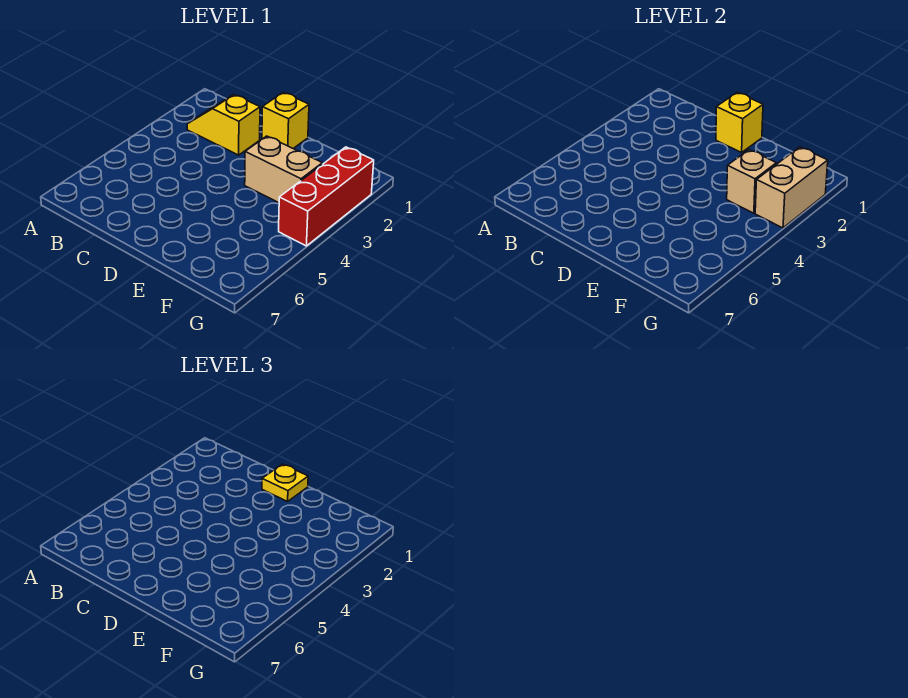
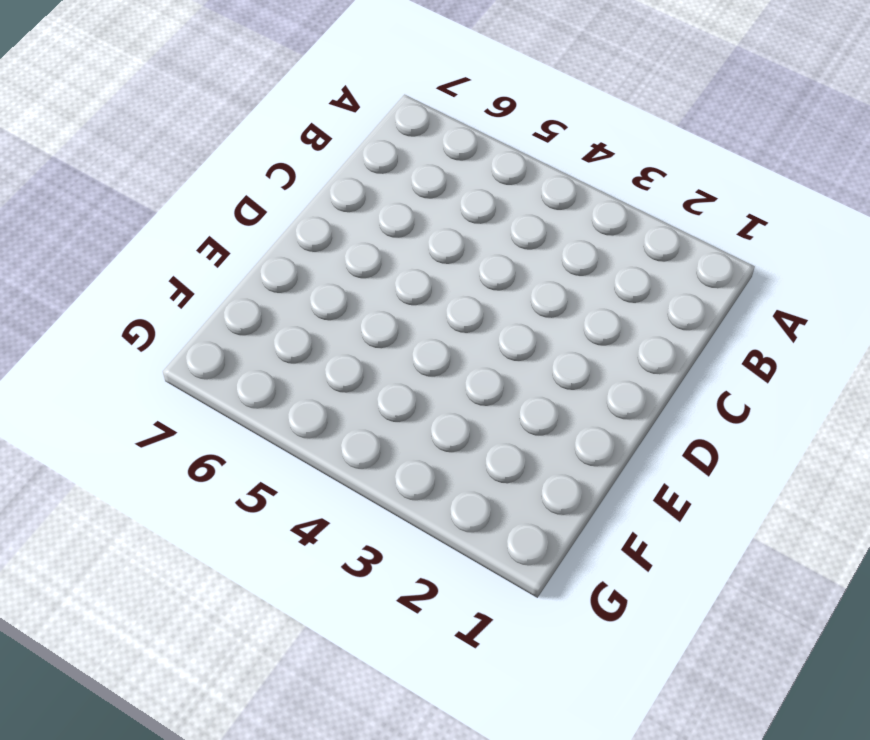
none -> yellow slope B2:C2 level 1 top C
none -> yellow brick D1 level 1

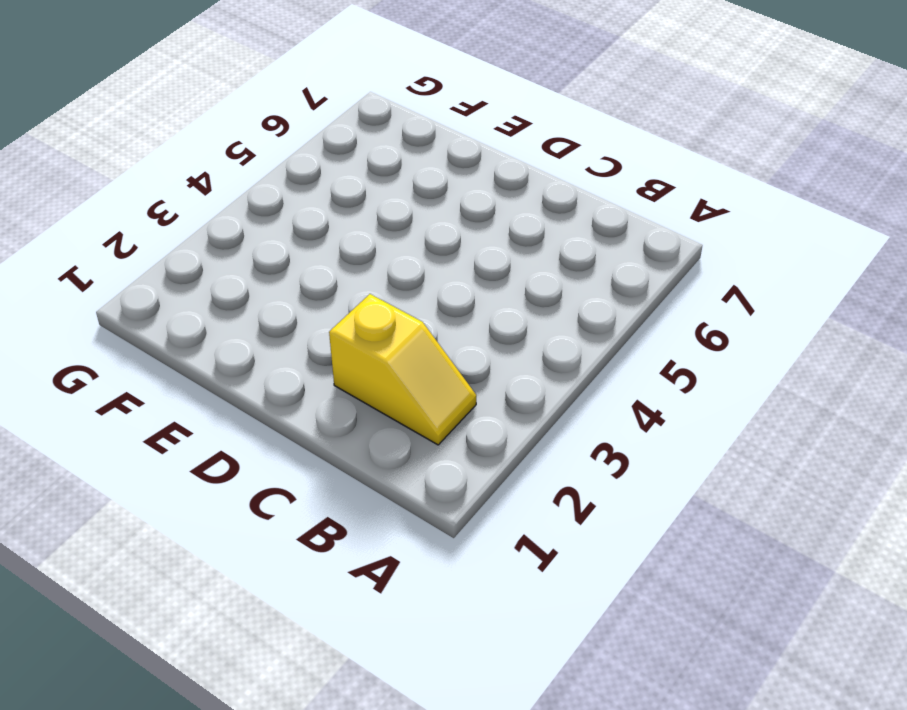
none -> yellow brick D1 level 1
none -> tan brick E3:F3 level 1

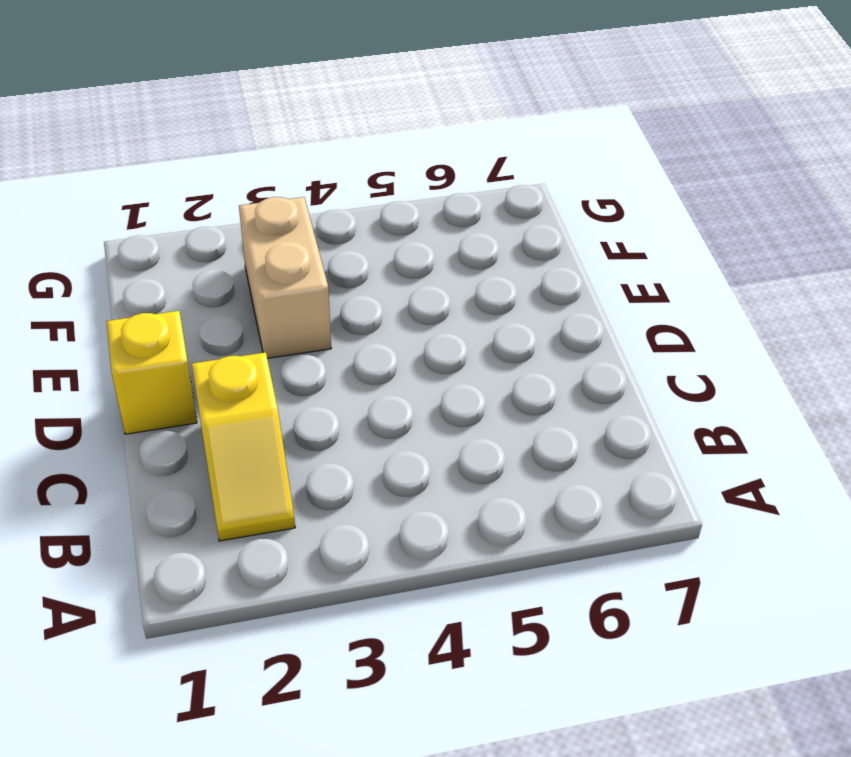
none -> red brick G2:G4 level 1
none -> yellow brick D1 level 2

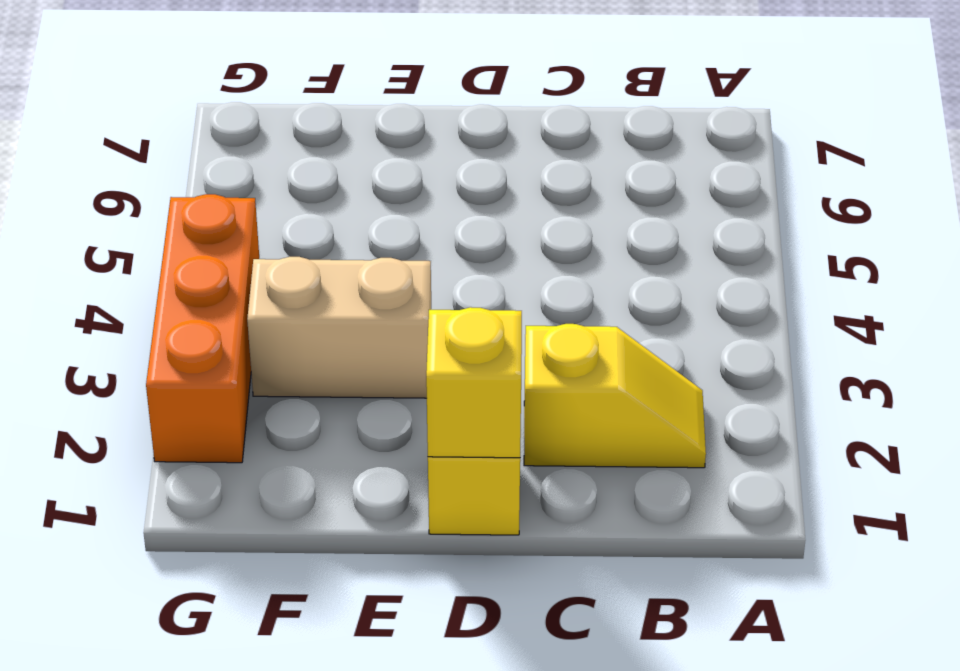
orange brick G2:G4 level 1 -> red brick G2:G4 level 1
none -> tan brick F3 level 2
none -> tan brick G2:G3 level 2

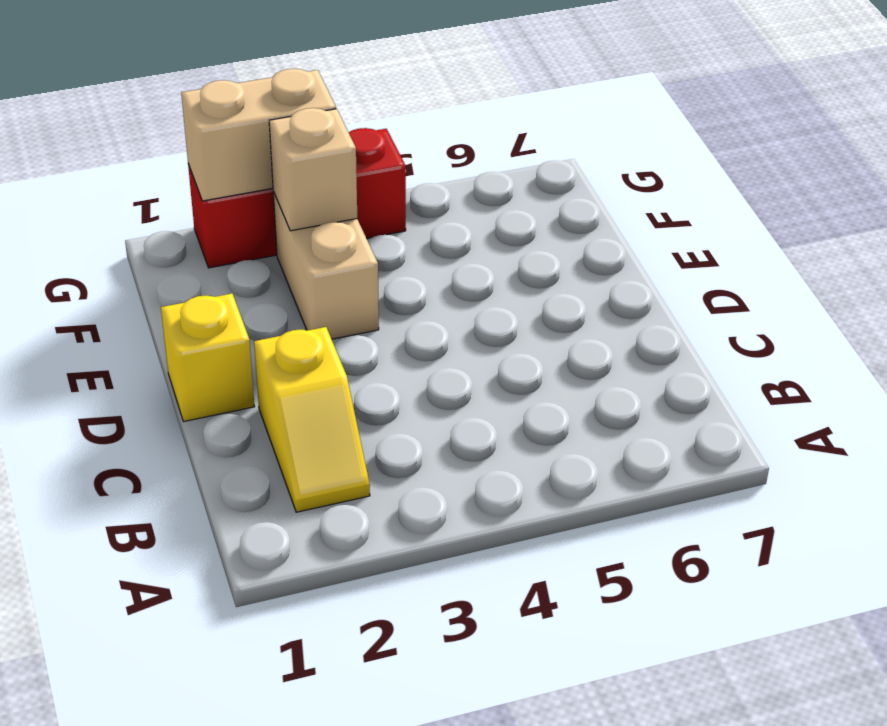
none -> yellow brick D1 level 2
none -> yellow plate D1 level 3

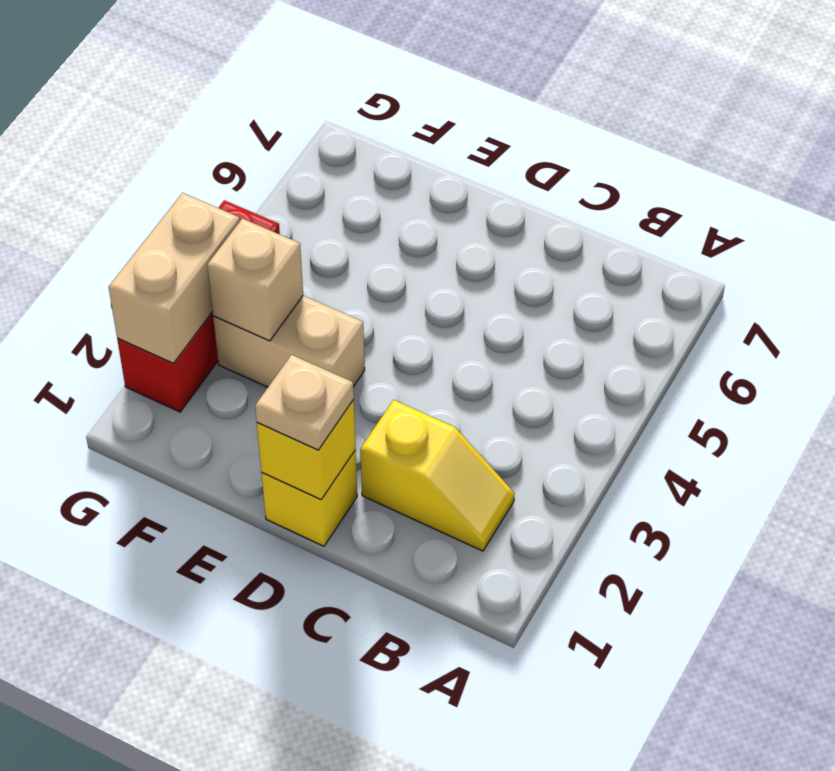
tan plate D1 level 3 -> yellow plate D1 level 3

